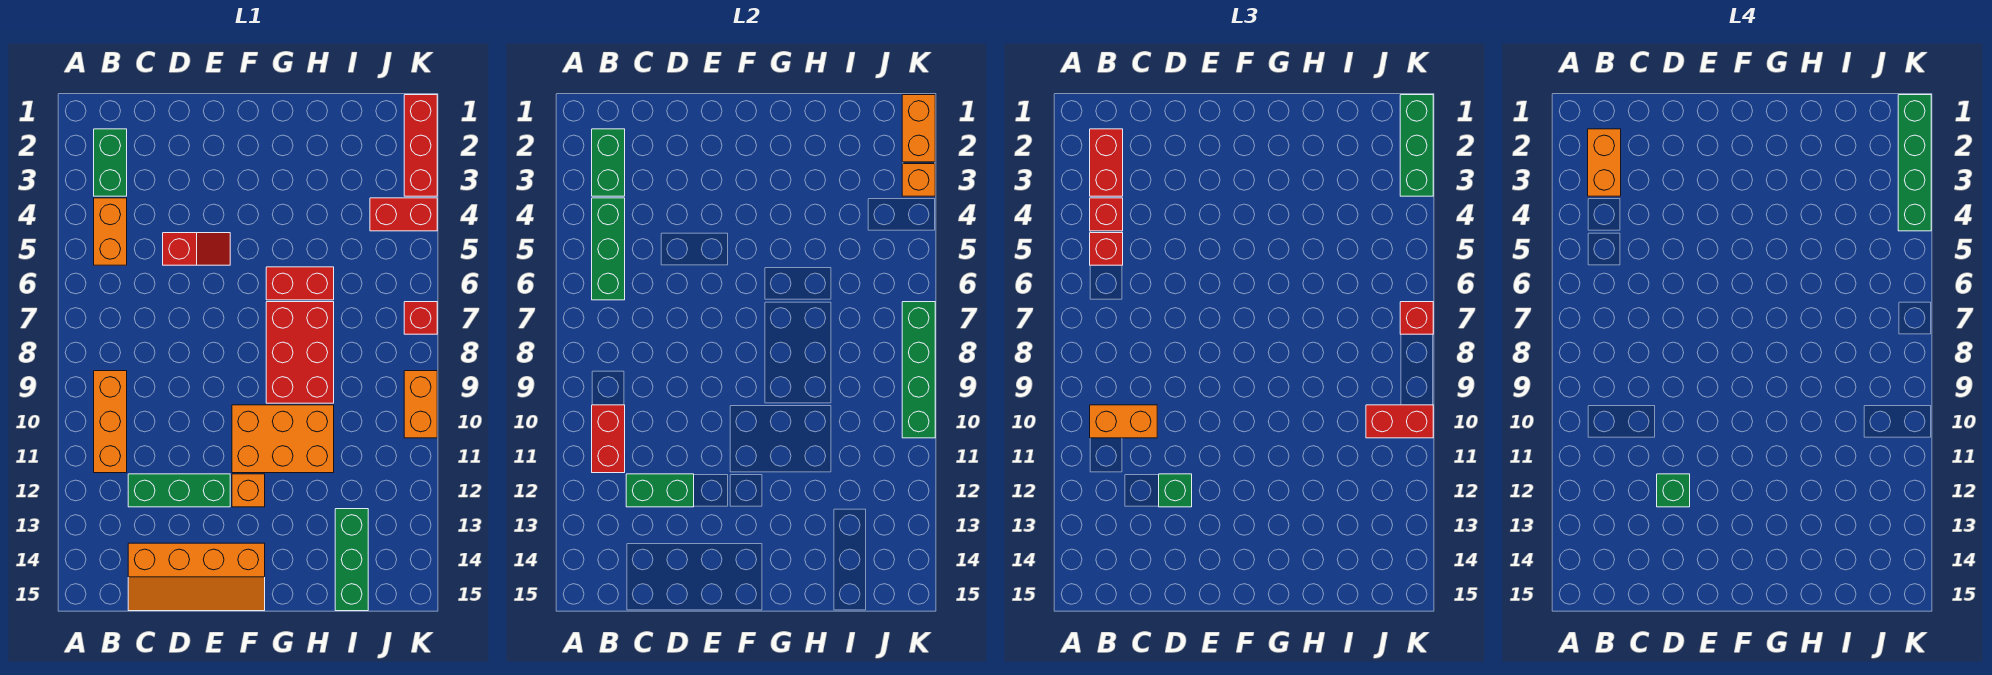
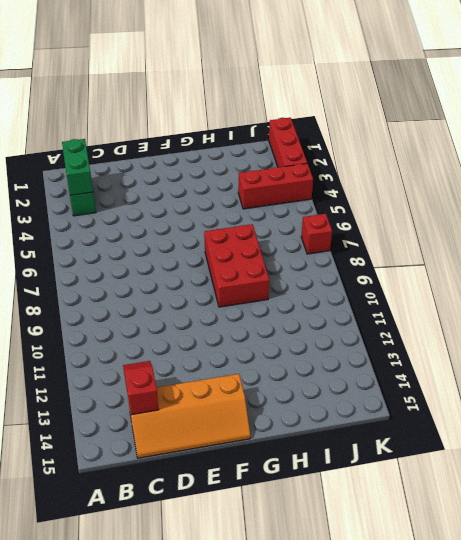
red slope C13:C14 level 2 top 14 -> red slope D5:E5 level 1 top D
red brick I4:K4 level 1 -> red brick J4:K4 level 1
none -> orange brick B4:B5 level 1
none -> orange brick B9:B11 level 1
none -> green brick C12:E12 level 1
none -> orange brick F10:H11 level 1

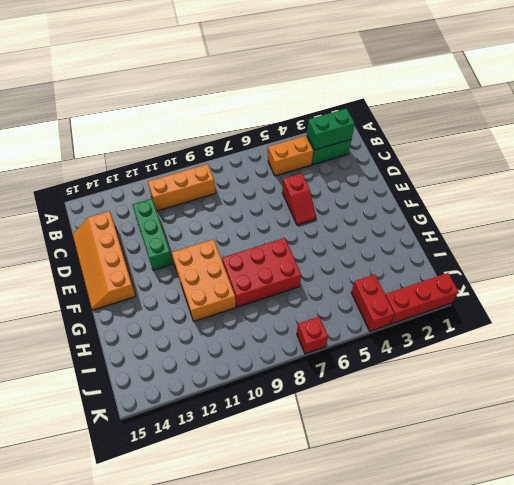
none -> orange brick F12 level 1
none -> red brick G6:H6 level 1
none -> green brick I13:I15 level 1
none -> orange brick K9:K10 level 1

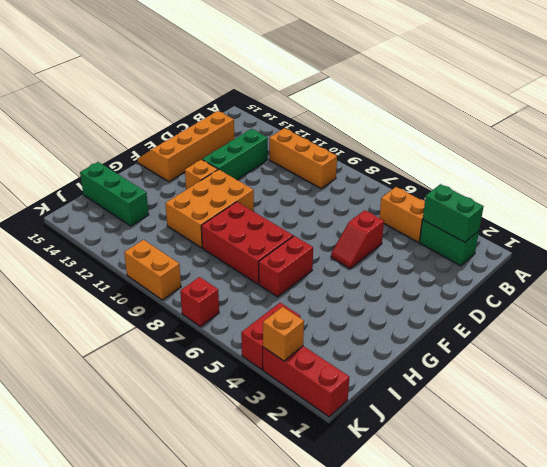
none -> green brick B4:B6 level 2
none -> red brick B10:B11 level 2
none -> green brick C12:D12 level 2
none -> orange brick K1:K2 level 2

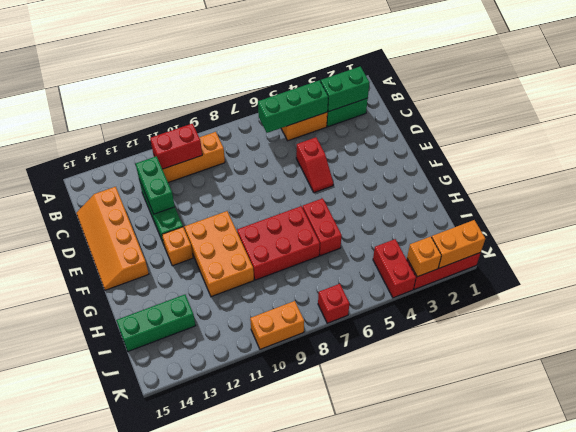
none -> green brick K7:K10 level 2
none -> red brick B2:B3 level 3
none -> red brick B4 level 3
none -> red brick B5 level 3

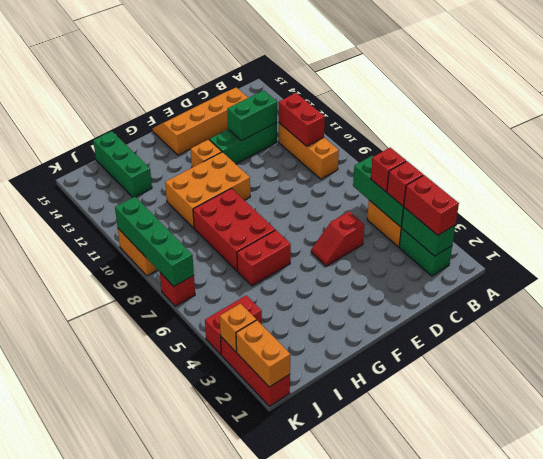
none -> orange brick B10:C10 level 3
none -> green brick D12 level 3
none -> red brick J10:K10 level 3
none -> green brick K1:K3 level 3

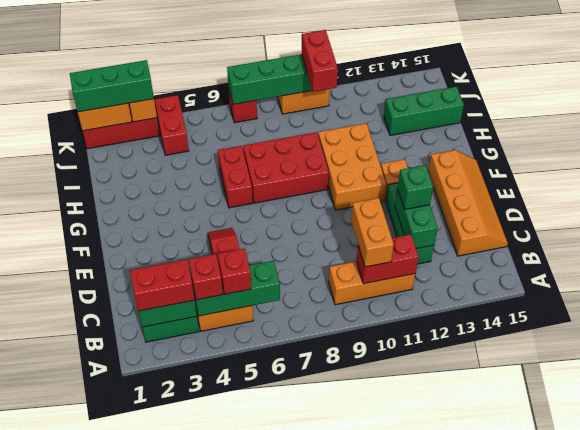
none -> red brick K7 level 3
none -> orange brick B2:B3 level 4
none -> green brick D12 level 4
none -> green brick K1:K4 level 4

